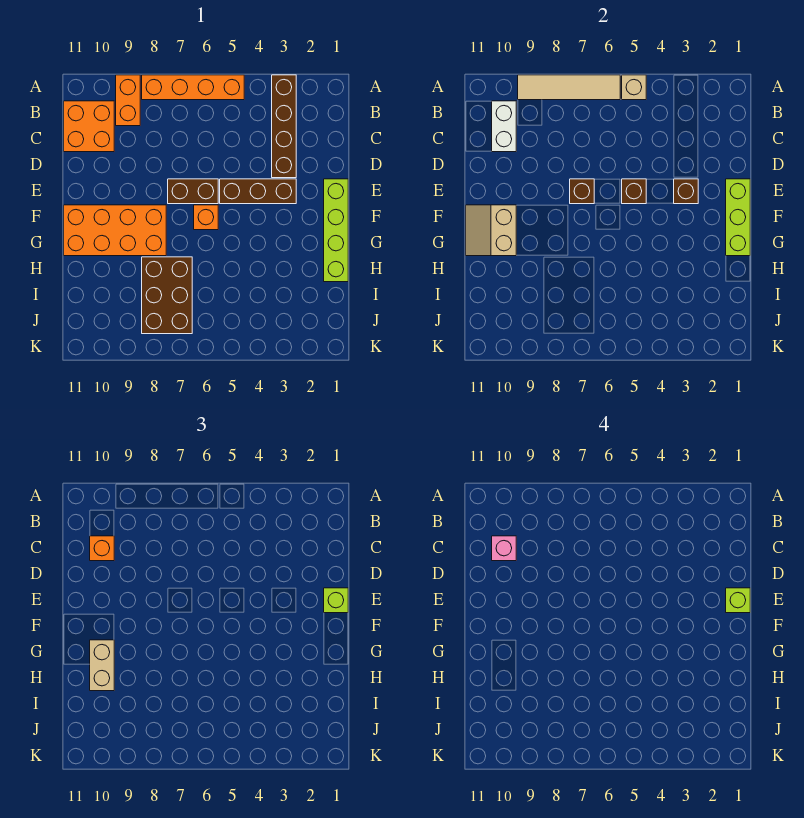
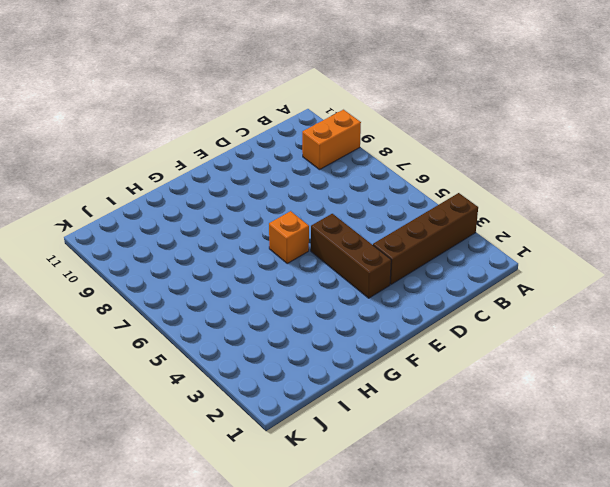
none -> orange brick A5:A8 level 1
none -> orange brick B10:C11 level 1
none -> lime brick E1:H1 level 1

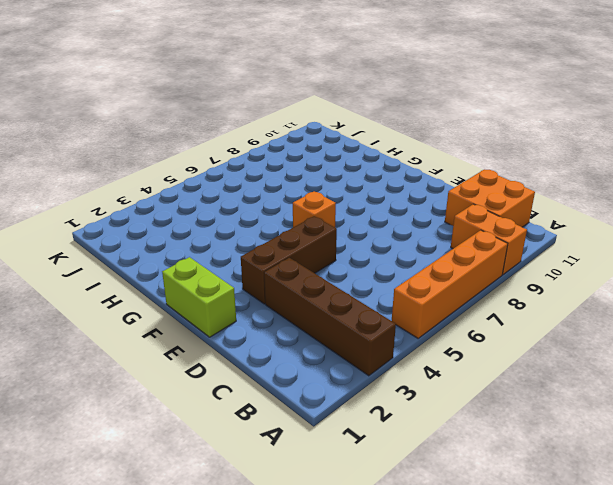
lime brick E1:F1 level 1 -> lime brick E1:H1 level 1
none -> brown brick E6:E7 level 1
none -> orange brick F8:G11 level 1
none -> brown brick H7:J8 level 1

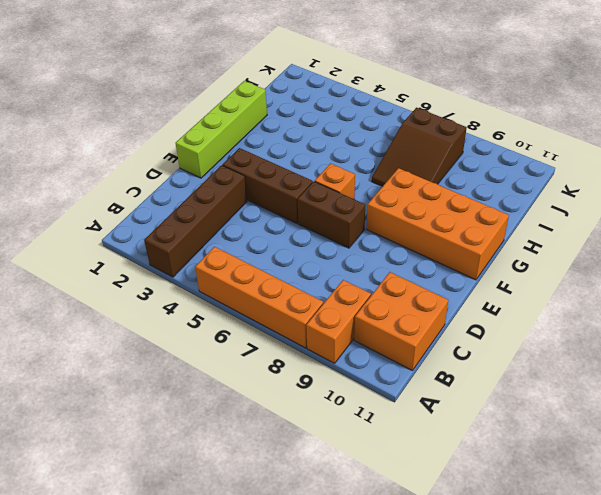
brown slope H7:J8 level 1 top J -> brown brick H7:J8 level 1
none -> tan brick A5 level 2
none -> tan tile A6:A9 level 2
none -> white brick B10:C10 level 2

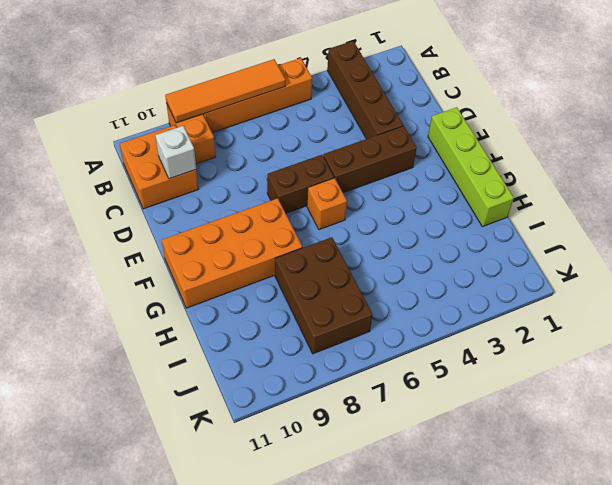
orange tile A6:A9 level 2 -> tan tile A6:A9 level 2
white brick C10 level 2 -> white brick B10:C10 level 2
none -> tan brick A5 level 2
none -> lime brick E1:G1 level 2
none -> brown brick E3 level 2

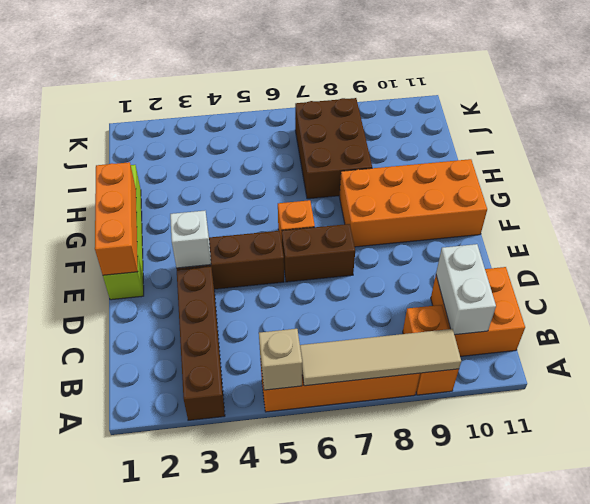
orange brick E1:G1 level 2 -> lime brick E1:G1 level 2
white brick E3 level 2 -> brown brick E3 level 2
none -> brown brick E5 level 2
none -> brown brick E7 level 2
none -> tan slope F10:G11 level 2 top 10

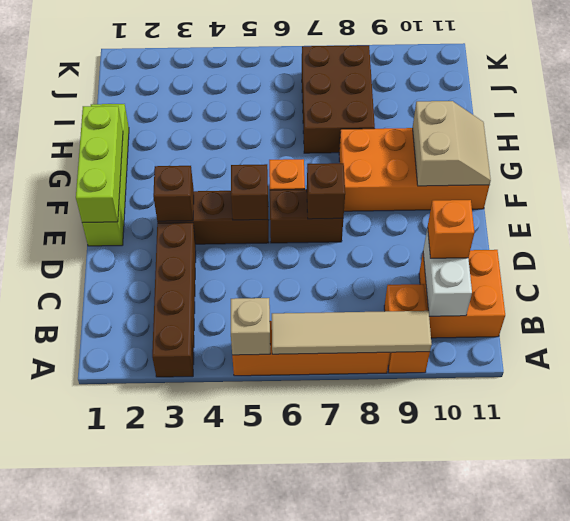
none -> lime brick E1 level 3
none -> tan brick G10:H10 level 3
none -> pink brick C10 level 4

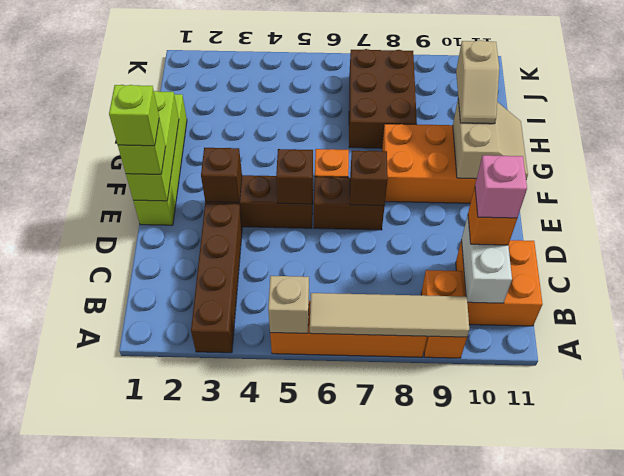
tan slope G10:H10 level 3 top H -> tan brick G10:H10 level 3

